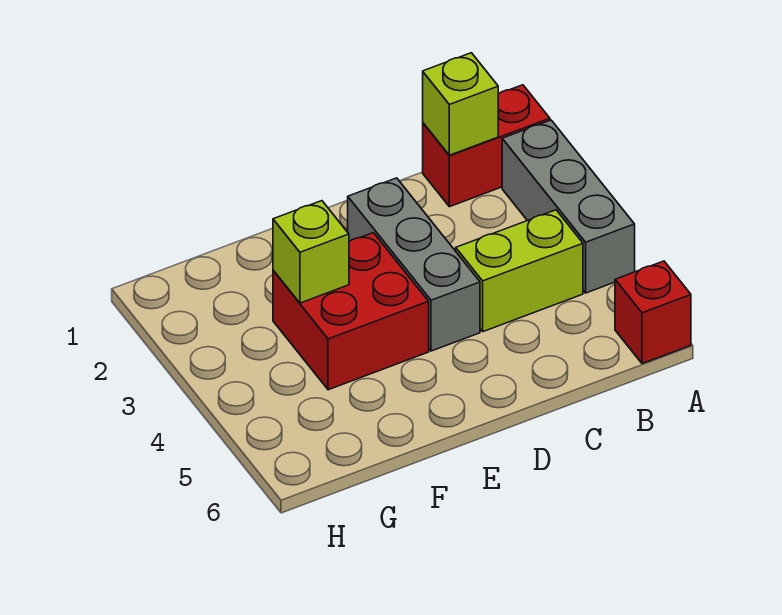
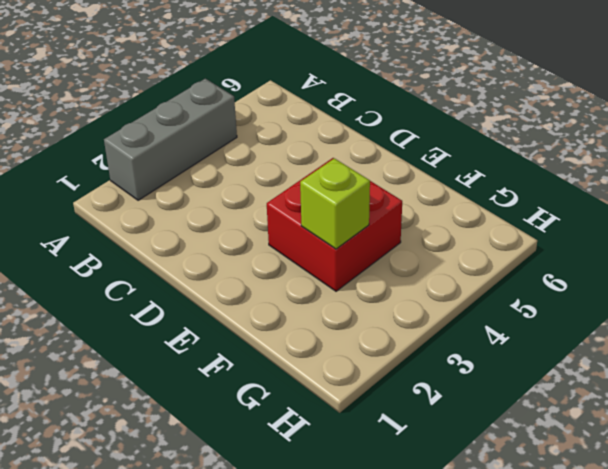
none -> red brick A1:B1 level 1
none -> red brick A6 level 1

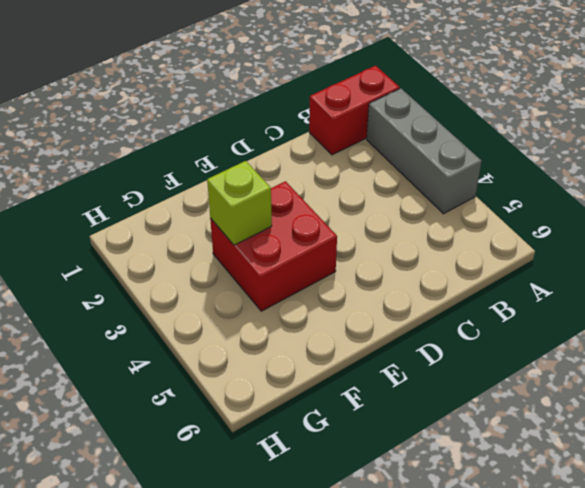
none -> red brick A6 level 1
none -> lime brick B4:C4 level 1

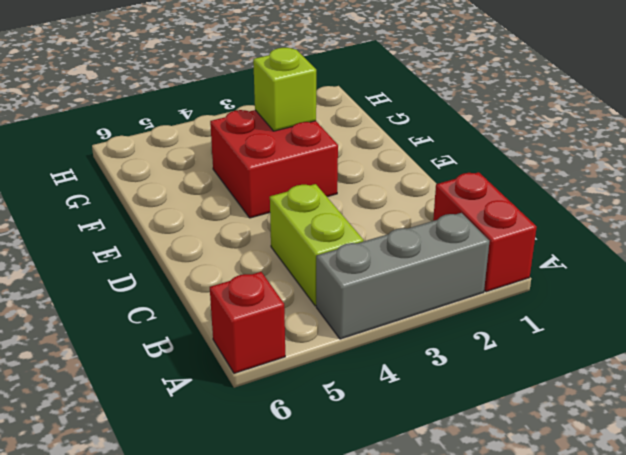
none -> grey brick D2:D4 level 1
none -> lime brick B1 level 2

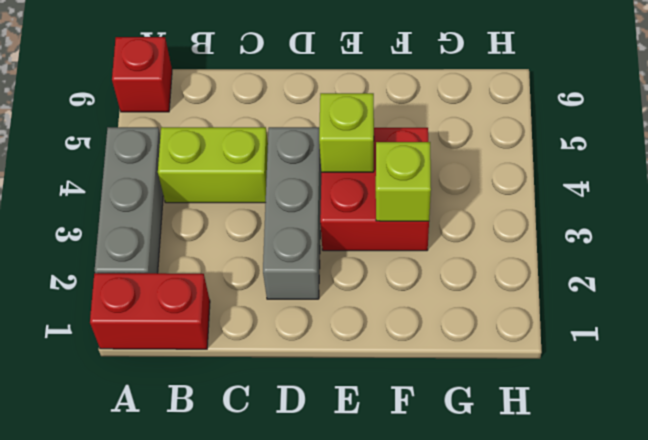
lime brick E4 level 2 -> lime brick B1 level 2

